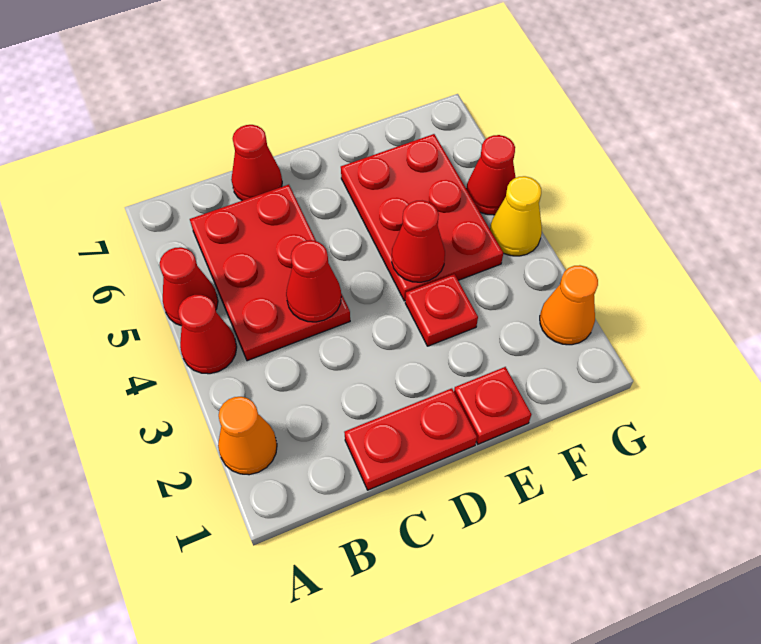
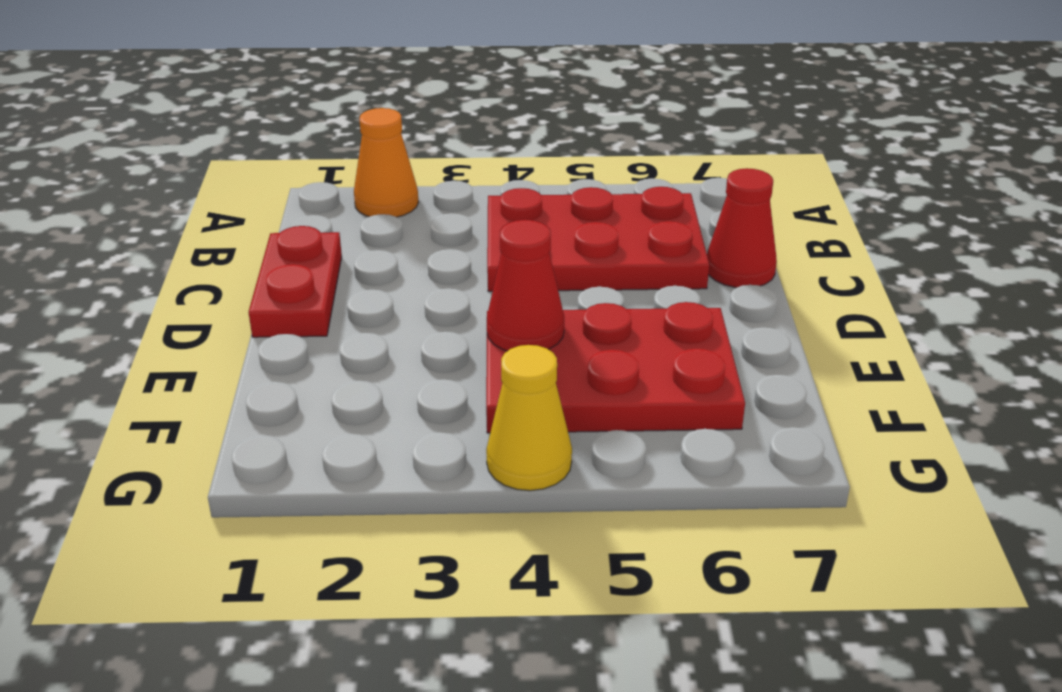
none -> red cone A4 level 1
none -> red cone A5 level 1
none -> red plate E1 level 1

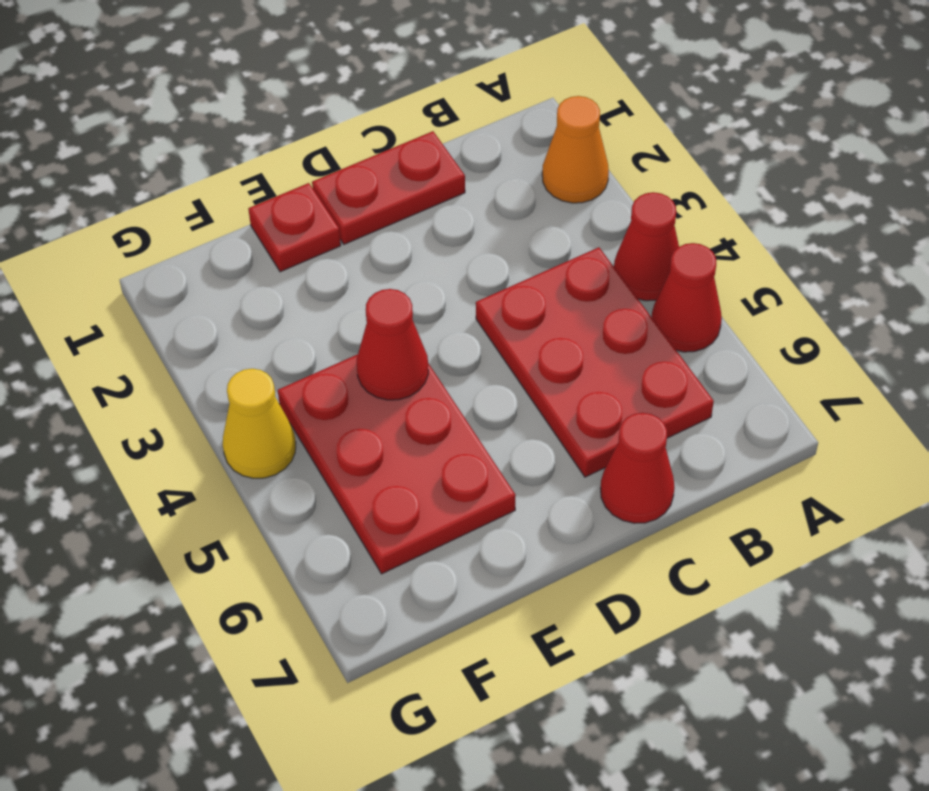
none -> red plate E3 level 1
none -> orange cone G2 level 1
none -> red cone G5 level 1

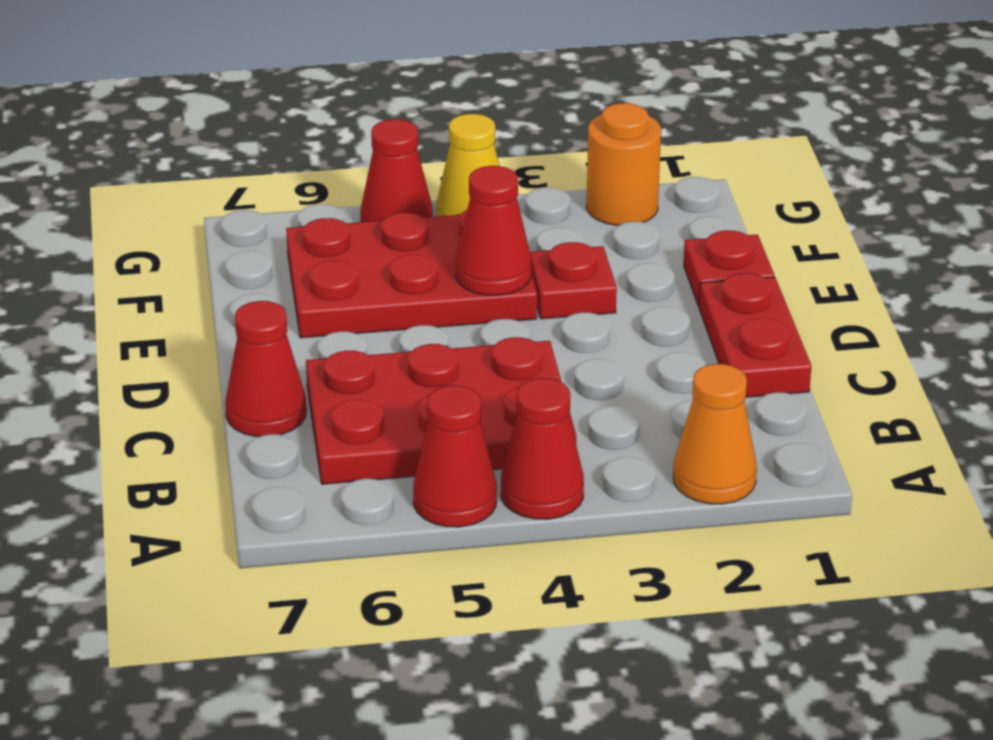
orange round brick G2 level 1 -> orange cone G2 level 1
none -> red cone C4 level 2

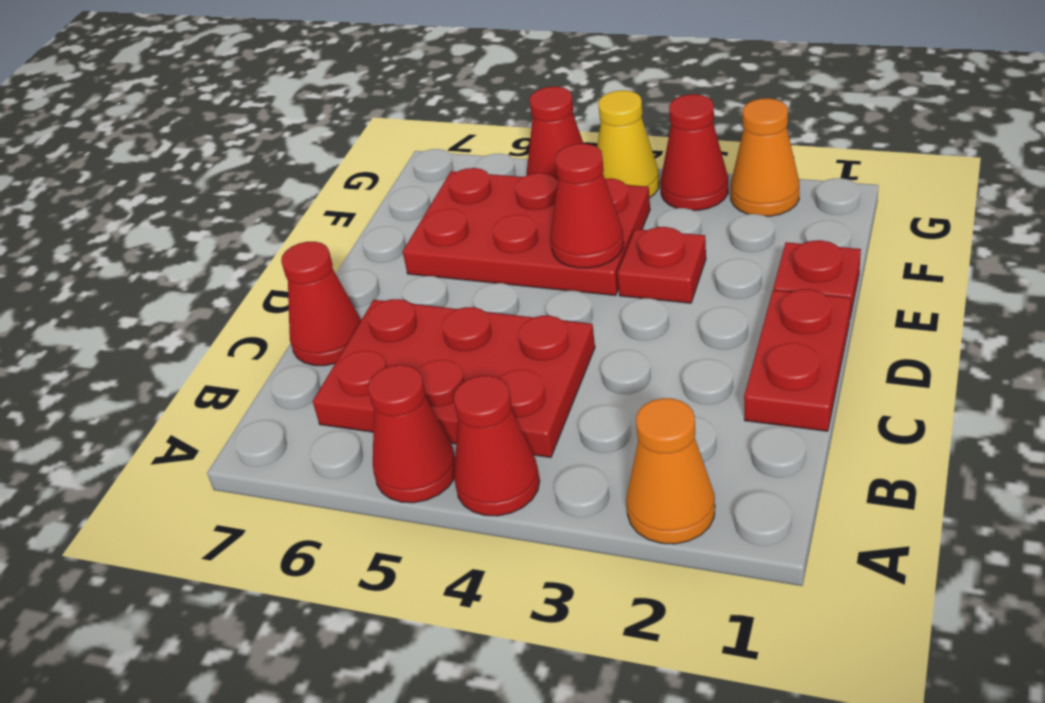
red cone G3 level 1 -> red cone C4 level 2

